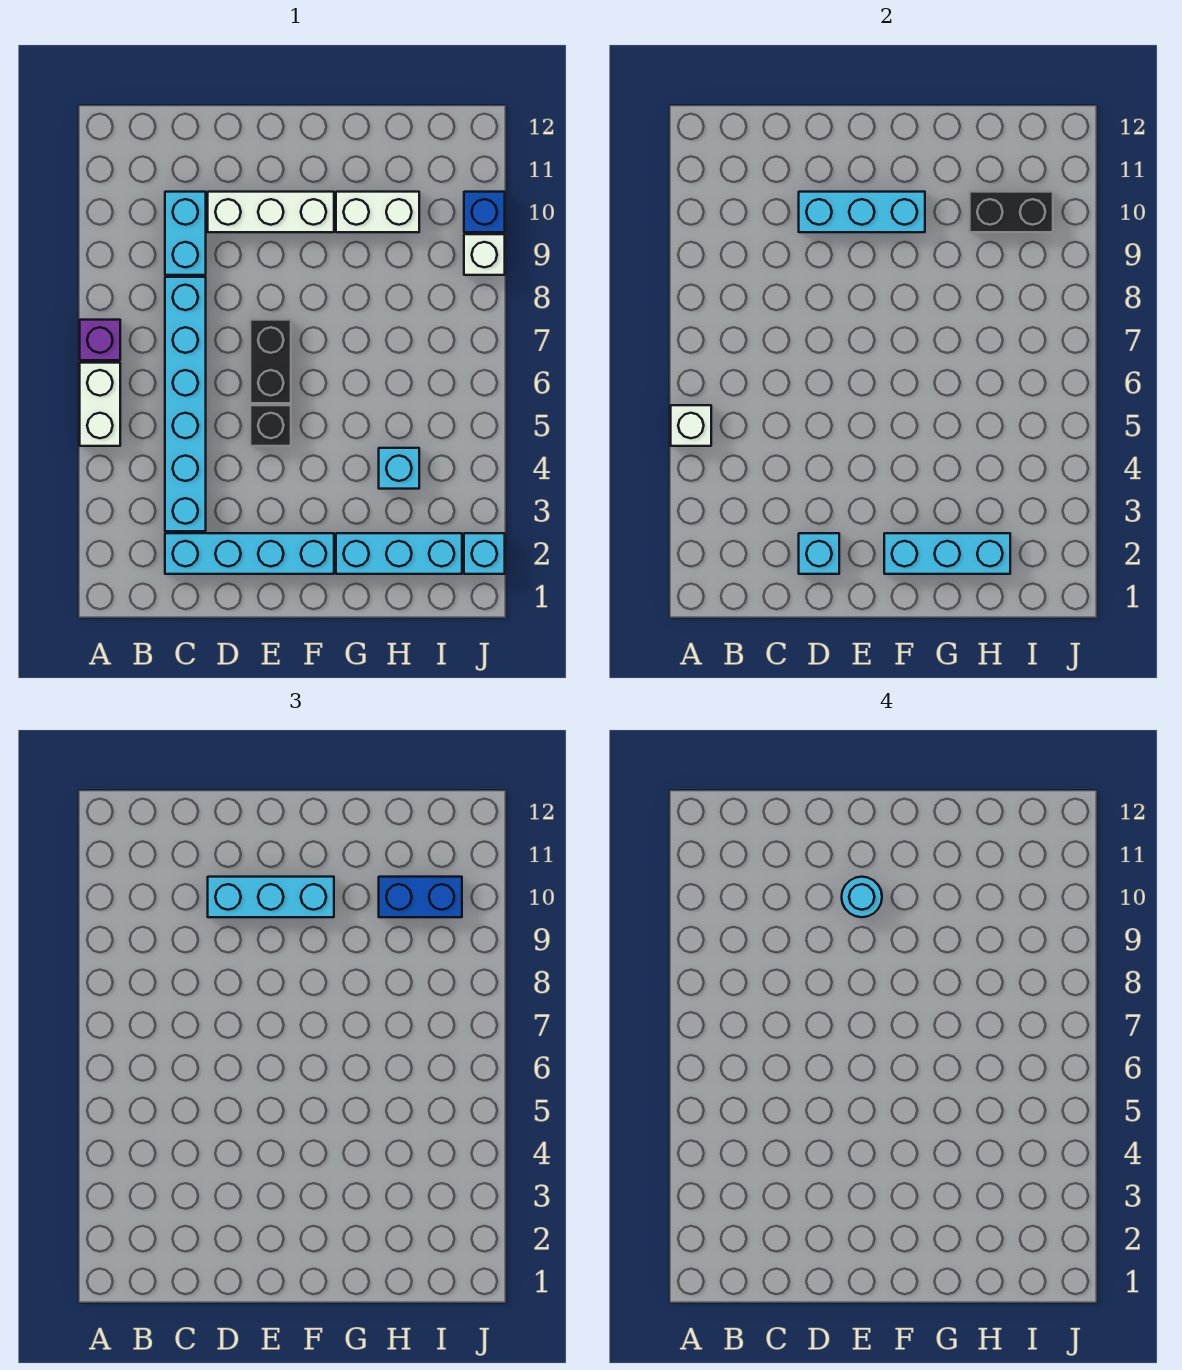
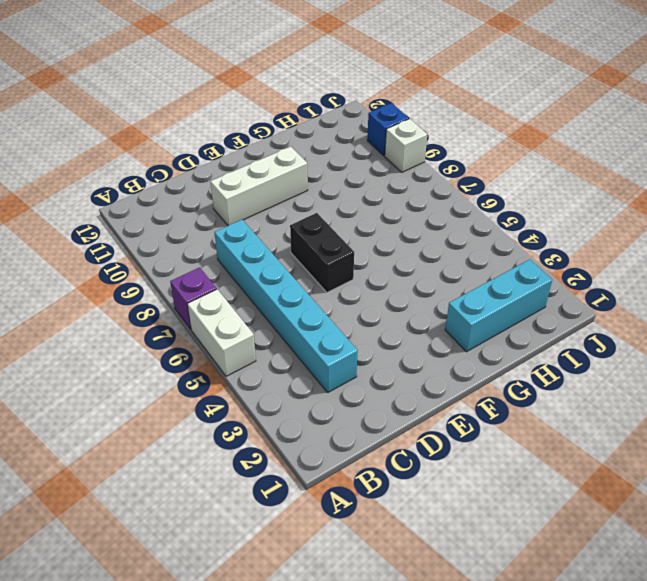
none -> cyan brick C2:F2 level 1
none -> cyan brick C9:C10 level 1
none -> black brick E5 level 1

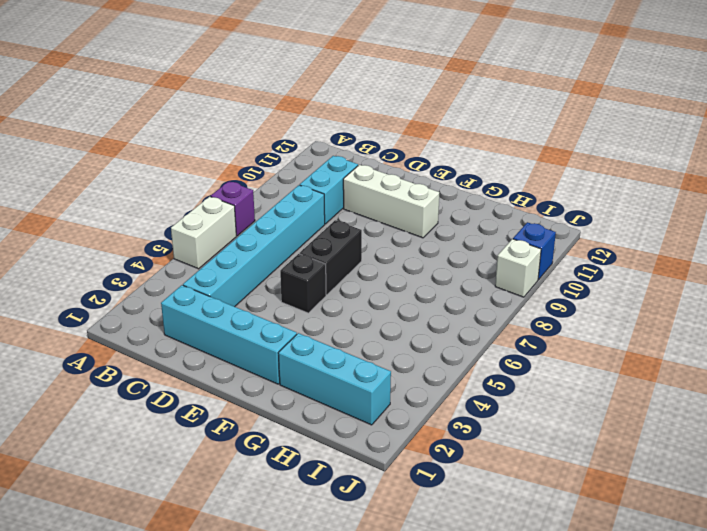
none -> white brick G10:H10 level 1
none -> cyan brick H4 level 1
none -> cyan brick J2 level 1

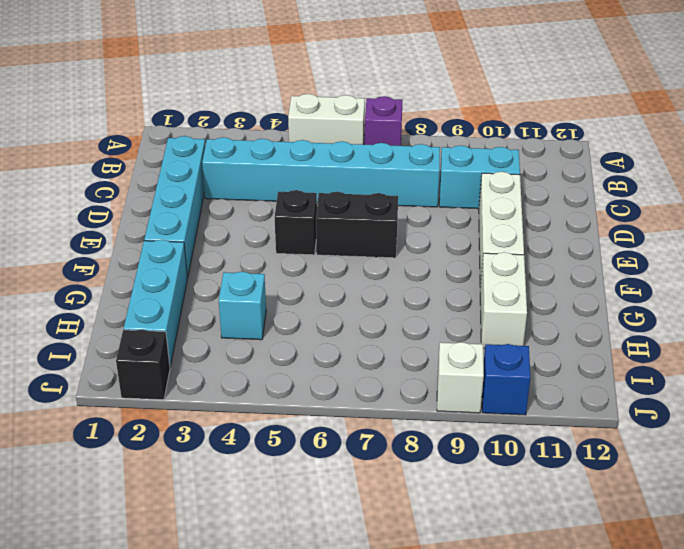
black brick J2 level 1 -> cyan brick J2 level 1
none -> white brick A5 level 2
none -> cyan brick D2 level 2
none -> cyan brick D10:F10 level 2

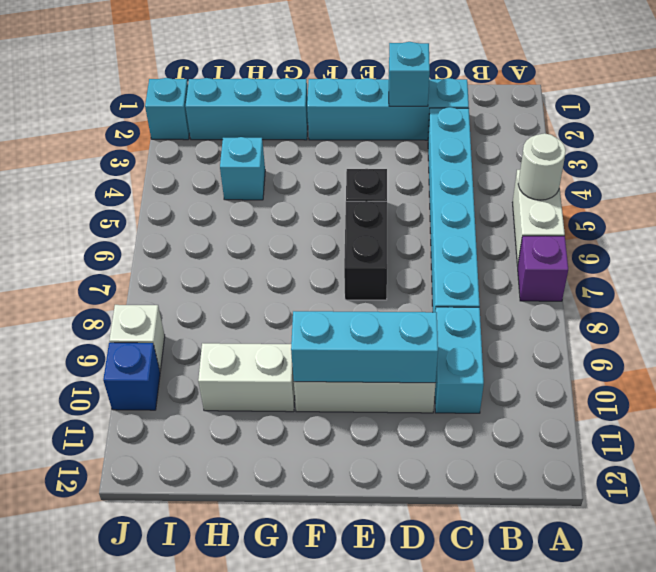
white round brick A5 level 2 -> white brick A5 level 2
none -> cyan brick F2:H2 level 2
none -> black brick H10:I10 level 2
none -> cyan brick D10:F10 level 3

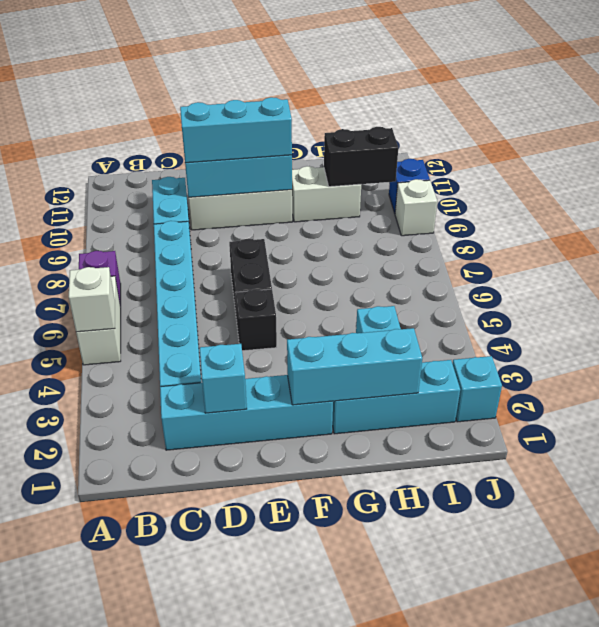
none -> blue brick H10:I10 level 3
none -> cyan round brick E10 level 4

